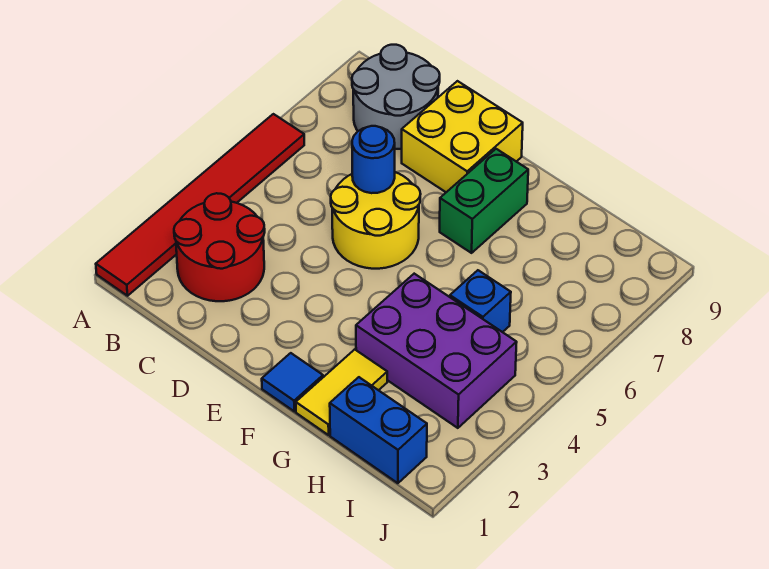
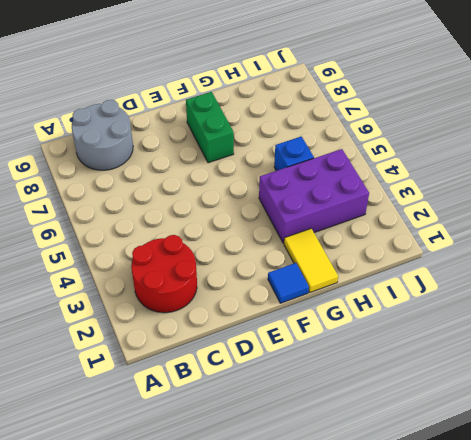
none -> red tile A1:A6 level 1
none -> yellow round brick D5:E6 level 1
none -> yellow brick D8:E9 level 1

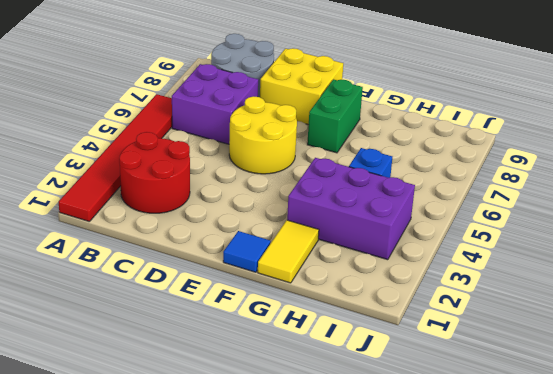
purple brick B6:C7 level 1 -> none
none -> blue brick H1:I1 level 1
none -> blue round brick D6 level 2

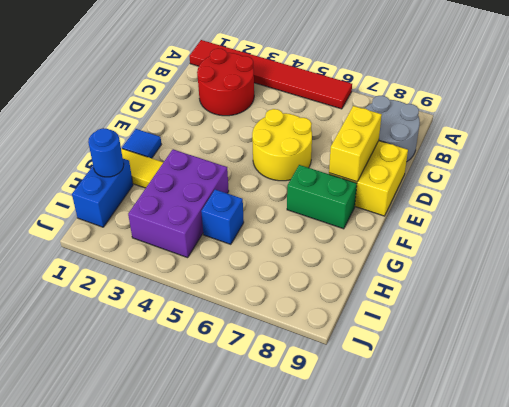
yellow brick D8:E8 level 2 -> none
blue round brick H1 level 2 -> blue round brick D6 level 2

